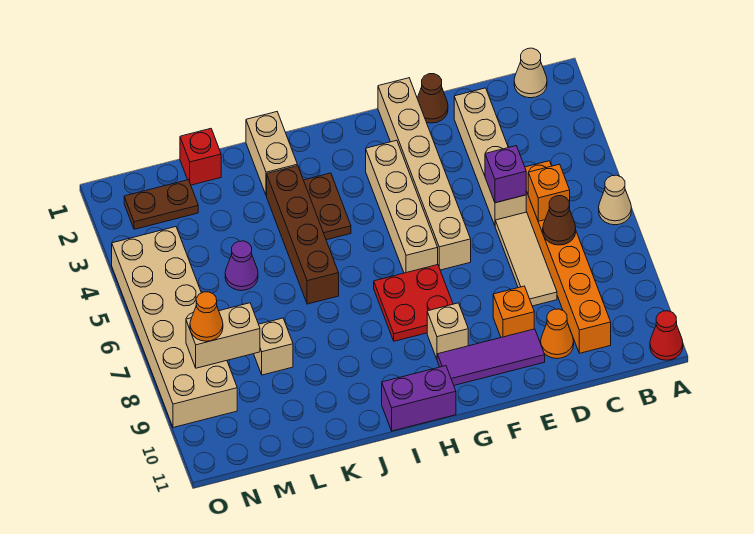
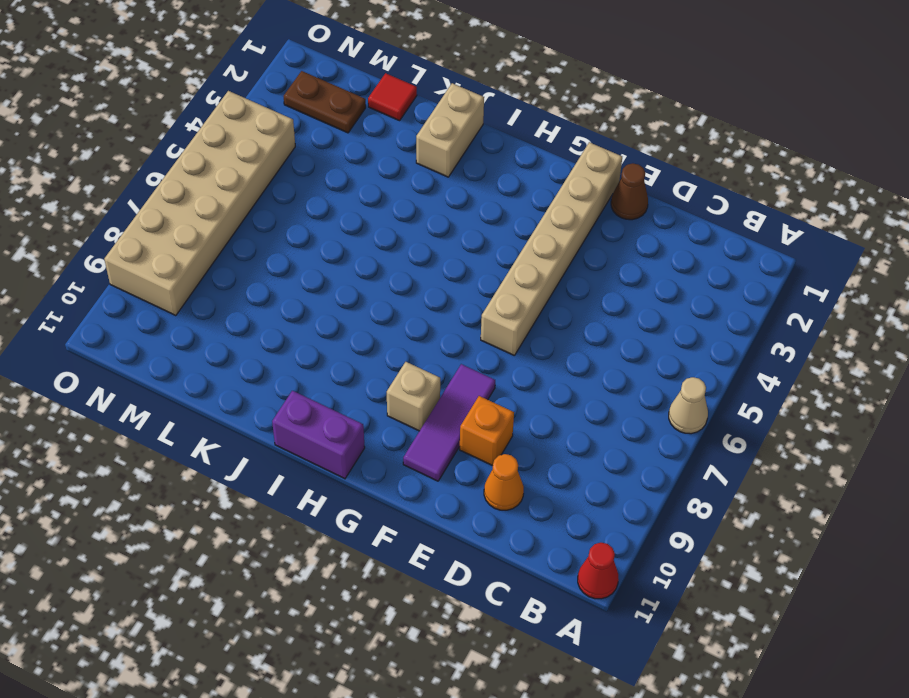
purple tile F8:F10 level 1 -> purple tile E10:G10 level 1
red tile L1 level 1 -> red brick L1 level 1
none -> tan cone B1 level 1
none -> orange brick C5:C10 level 1
none -> tan brick D2:D5 level 1

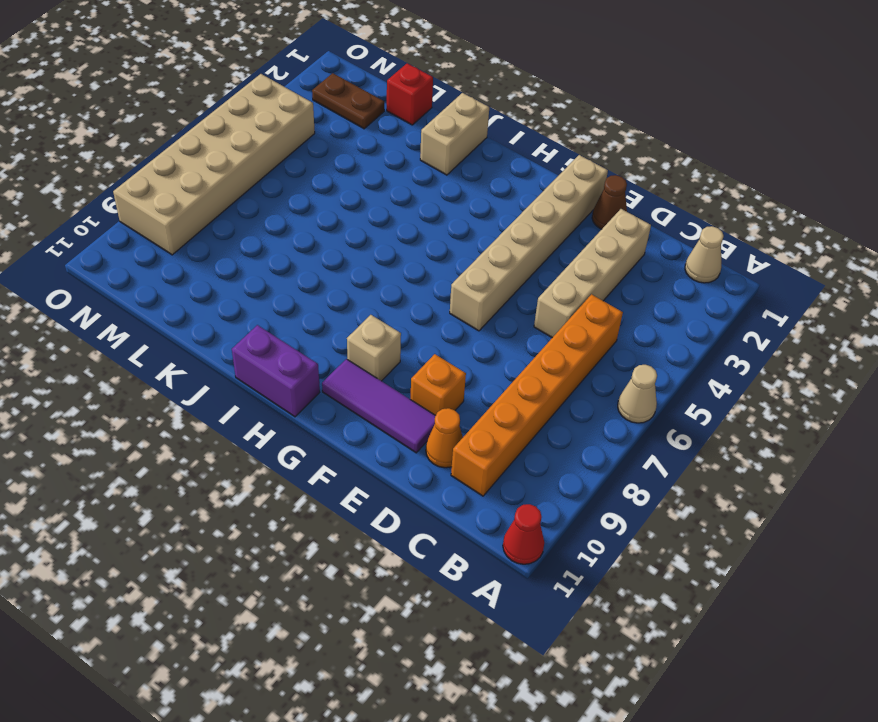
none -> tan tile D6:D8 level 1
none -> tan brick G3:G6 level 1
none -> red plate G7:H8 level 1

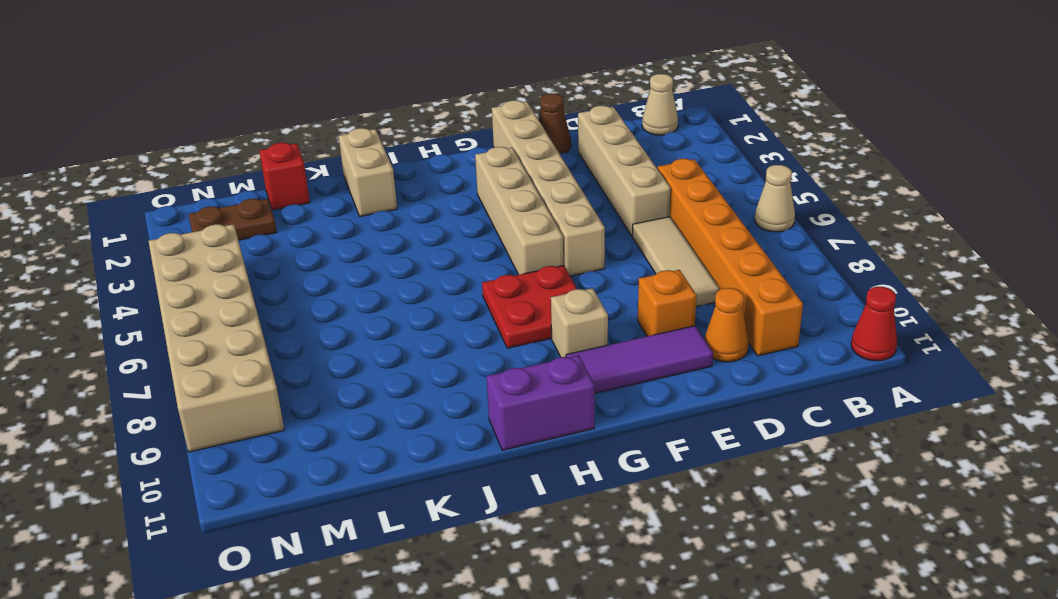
none -> brown plate I3:I4 level 1
none -> brown brick J3:J6 level 1
none -> purple cone L5 level 1

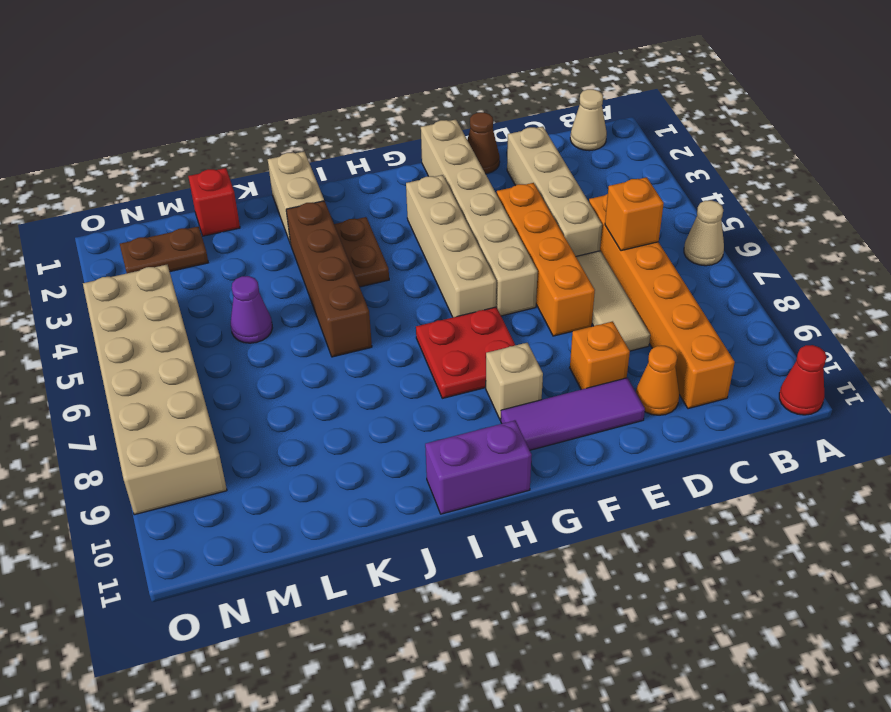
orange brick E4:E7 level 1 -> none
none -> tan brick L8 level 1
none -> brown cone C7 level 2
none -> purple brick D5 level 2

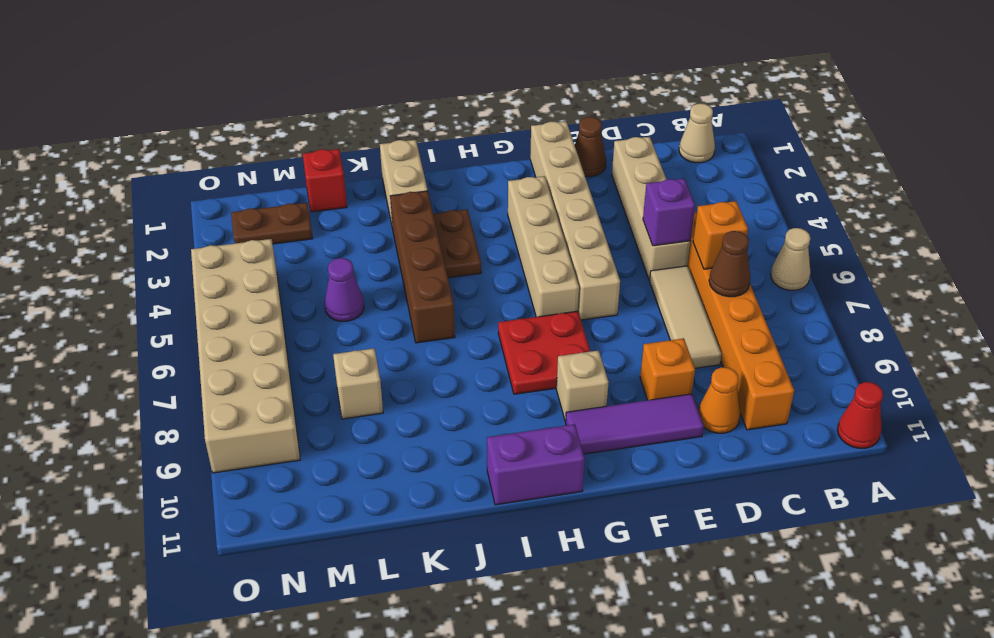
none -> tan brick M8:N8 level 2
none -> orange cone N8 level 3

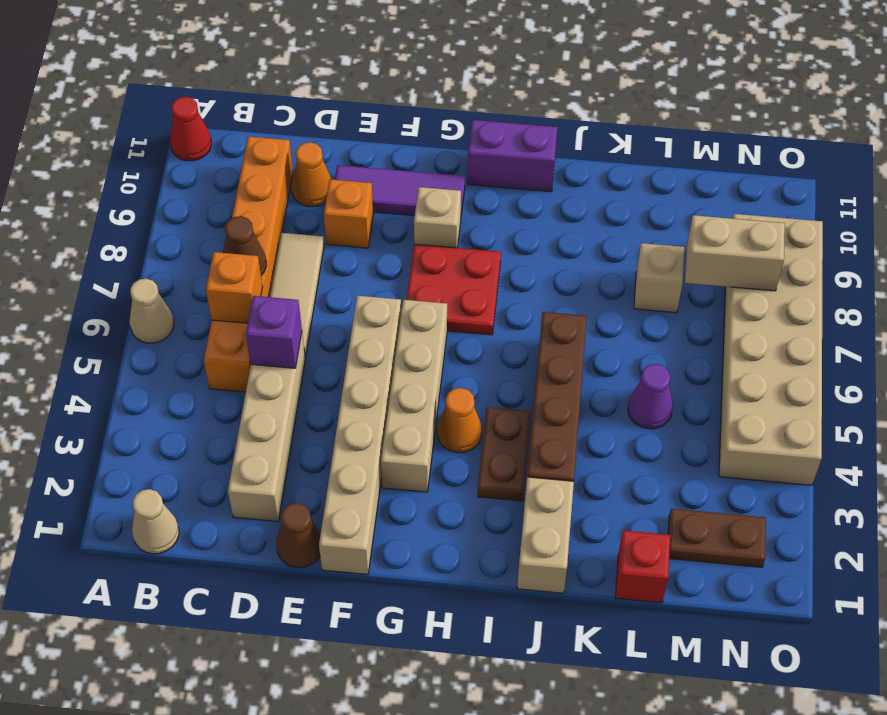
orange cone H4 level 1 -> orange cone N8 level 3

